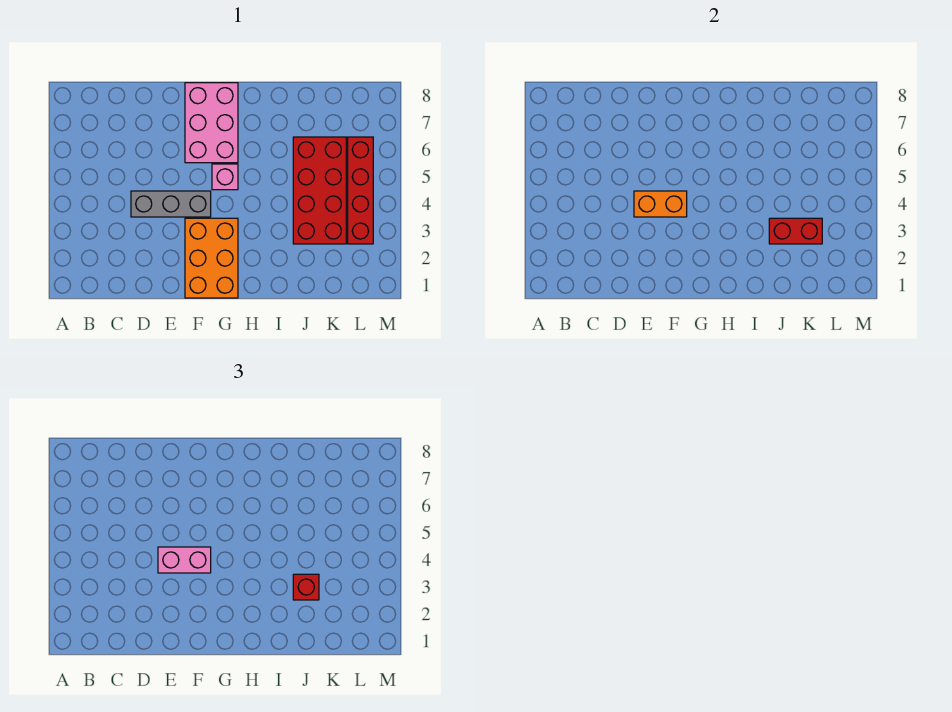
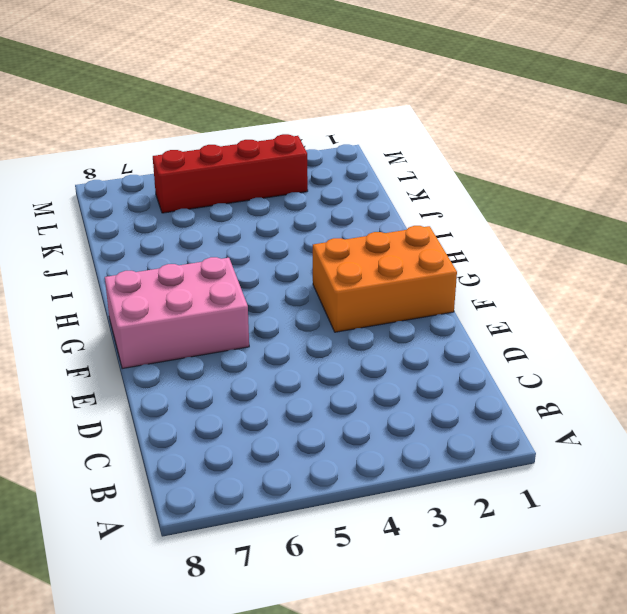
none -> grey brick D4:F4 level 1
none -> pink brick G5 level 1

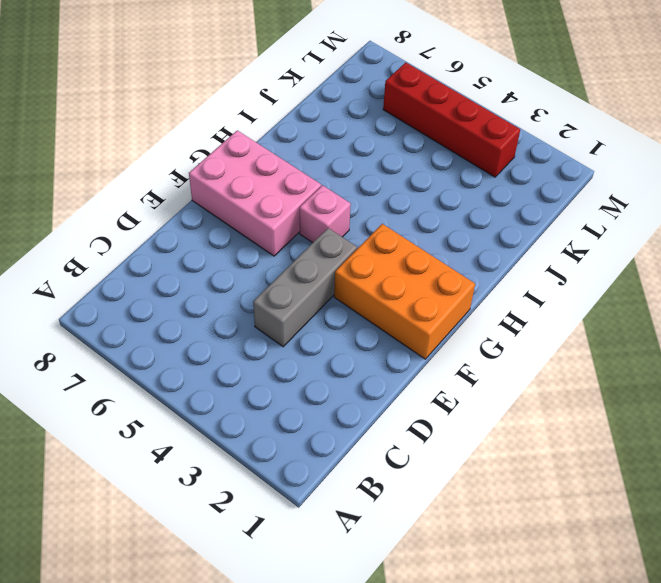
none -> red brick J3:K6 level 1
none -> orange brick E4:F4 level 2

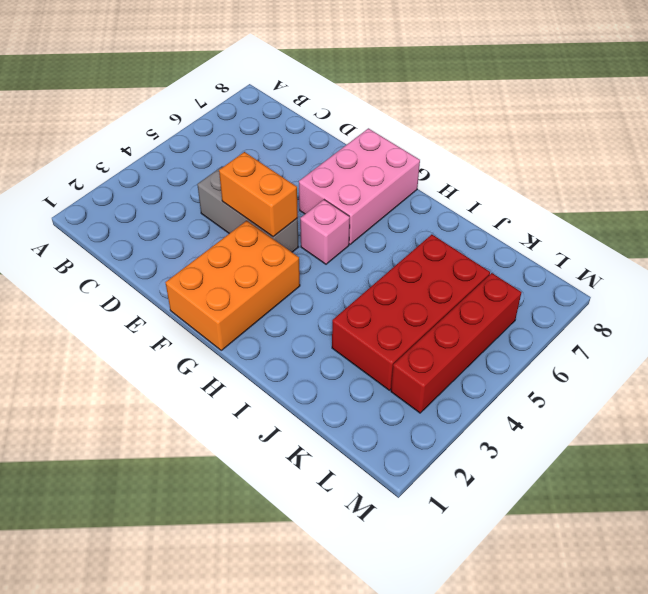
none -> red brick J3:K3 level 2
none -> pink brick E4:F4 level 3

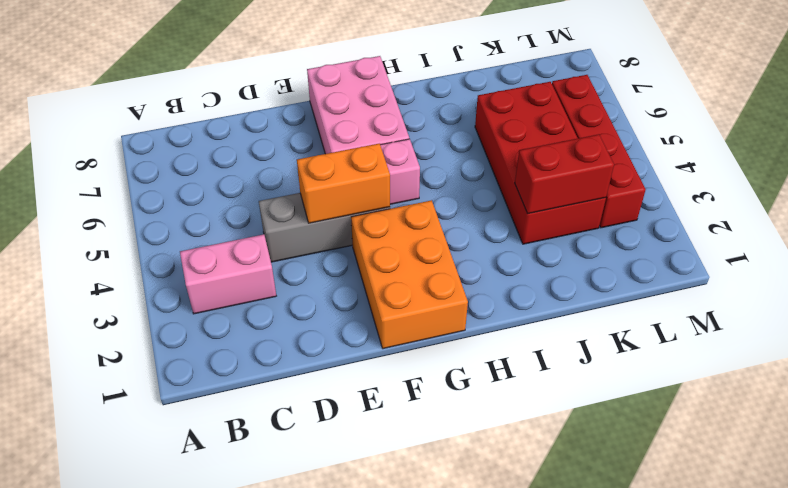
pink brick B3:C3 level 1 -> pink brick E4:F4 level 3
none -> red brick J3 level 3

